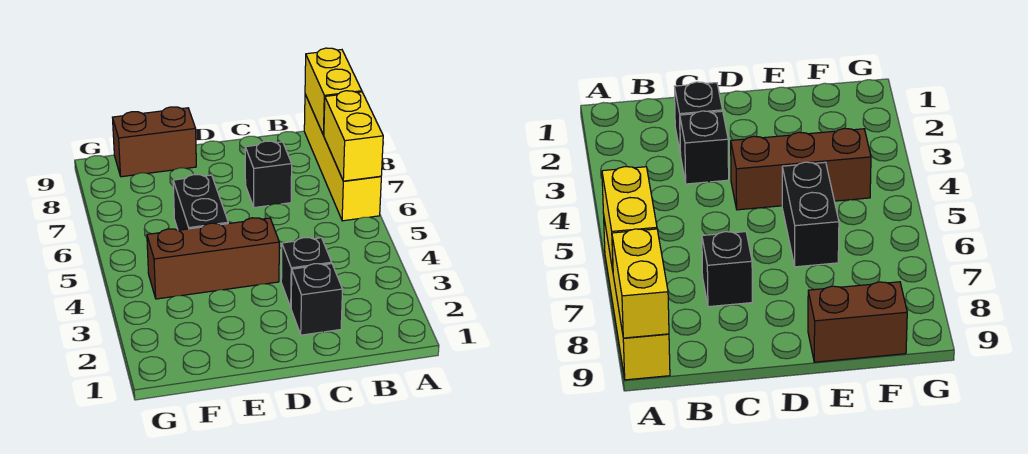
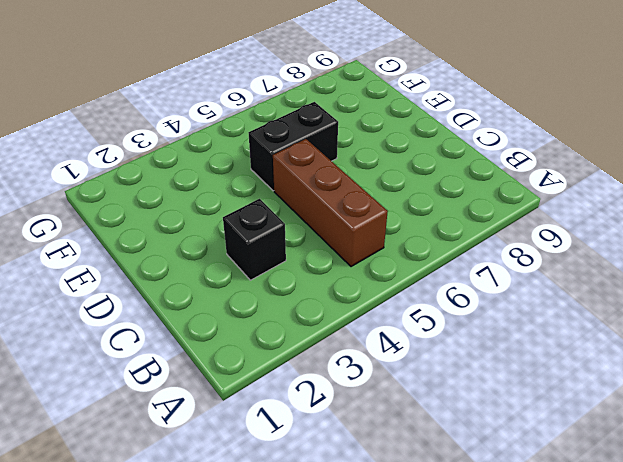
brown brick B5:D5 level 1 -> brown brick D4:F4 level 1
none -> yellow brick A6:A9 level 1
none -> black brick C2 level 1

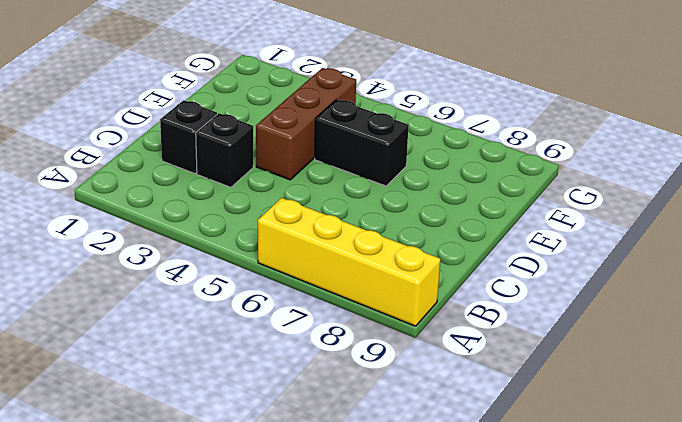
none -> black brick C7 level 1
none -> brown brick E9:F9 level 1

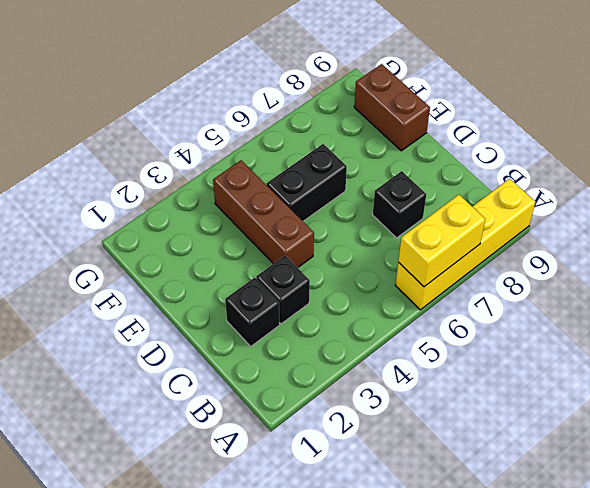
none -> yellow brick A8:A9 level 2

